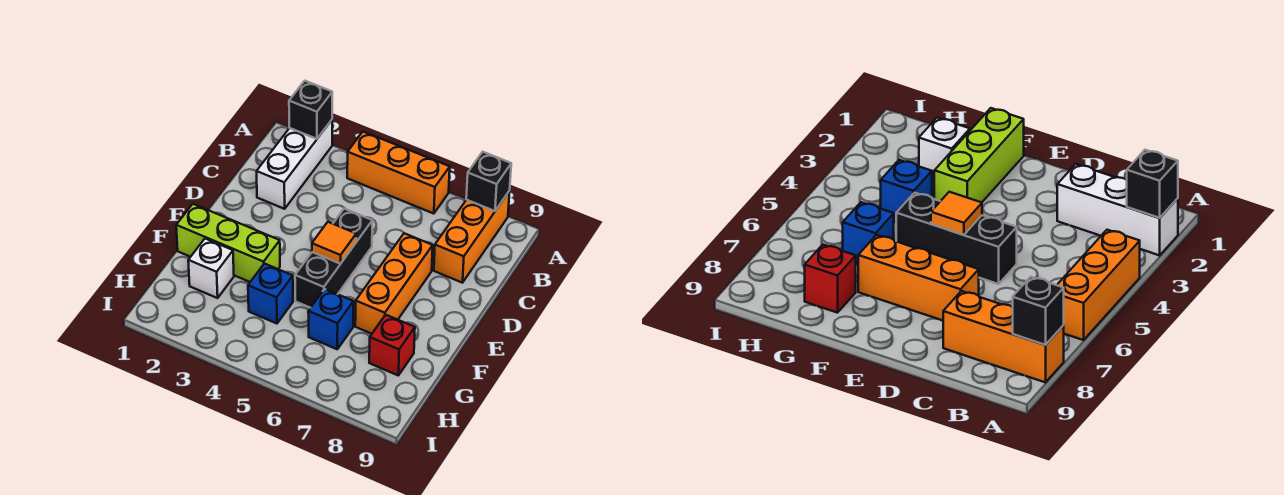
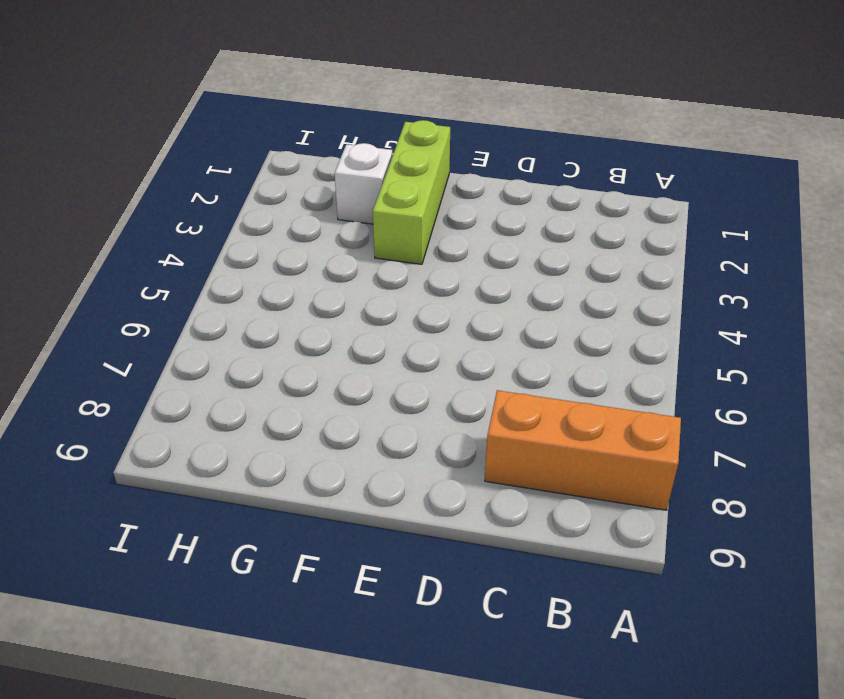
none -> white brick A2:C2 level 1
none -> orange brick A4:A6 level 1
none -> black brick D5:F5 level 1

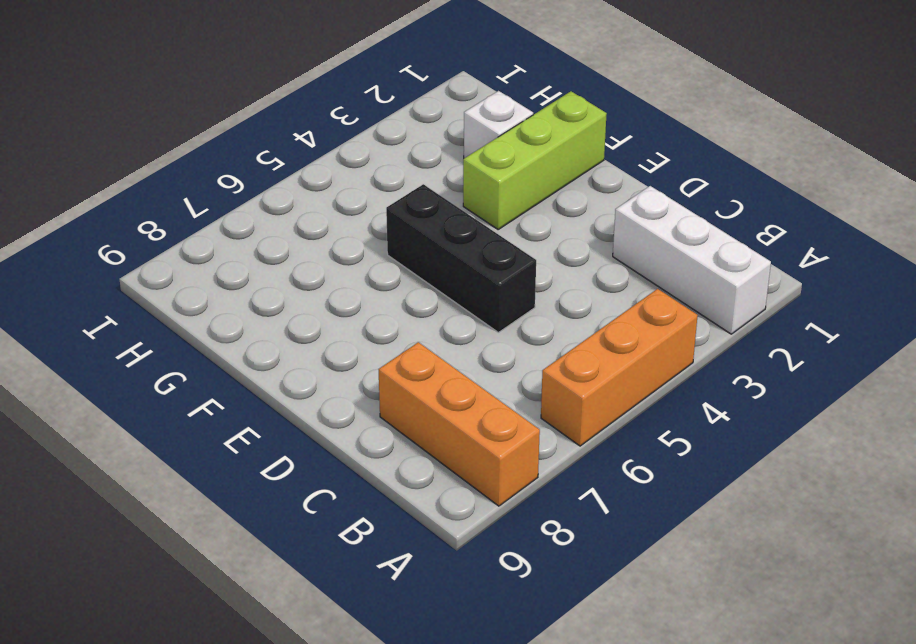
none -> orange brick D7:F7 level 1
none -> blue brick G4 level 1
none -> blue brick G6 level 1

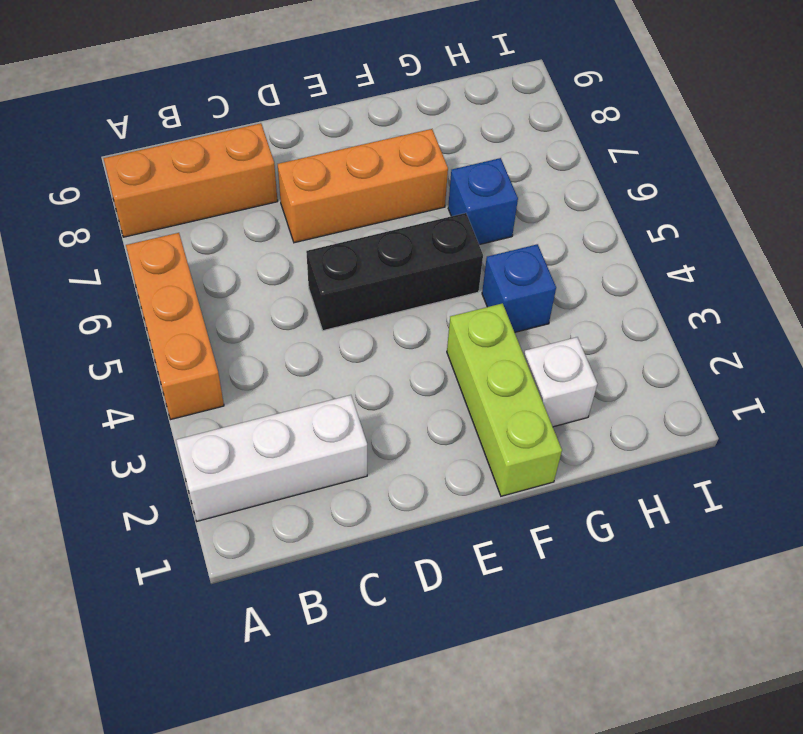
none -> red brick G8 level 1
none -> black brick A2 level 2
none -> black brick A8 level 2

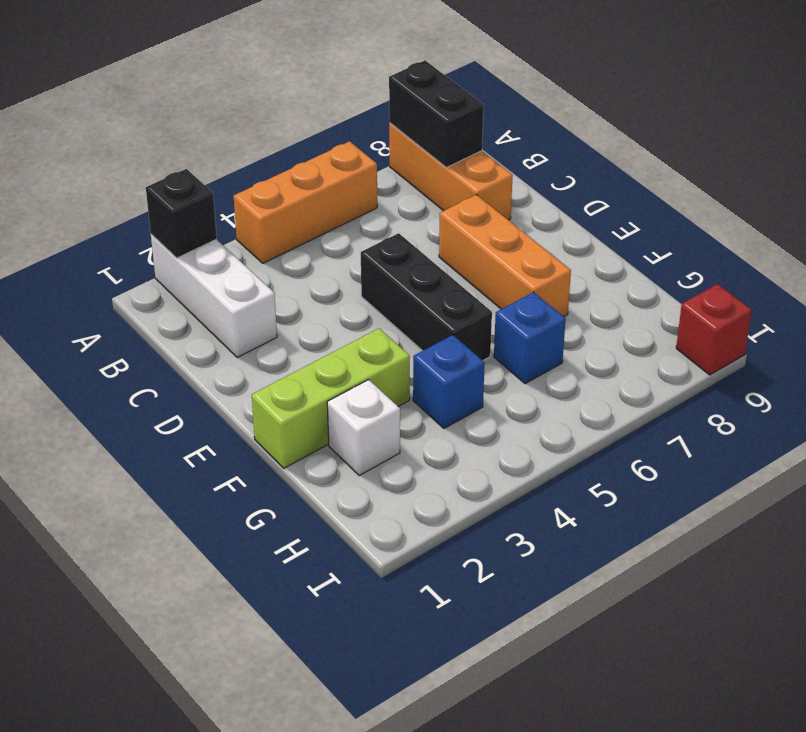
black brick A8:B8 level 2 -> black brick A8 level 2
red brick I9 level 1 -> red brick G8 level 1
none -> orange tile E5 level 2

